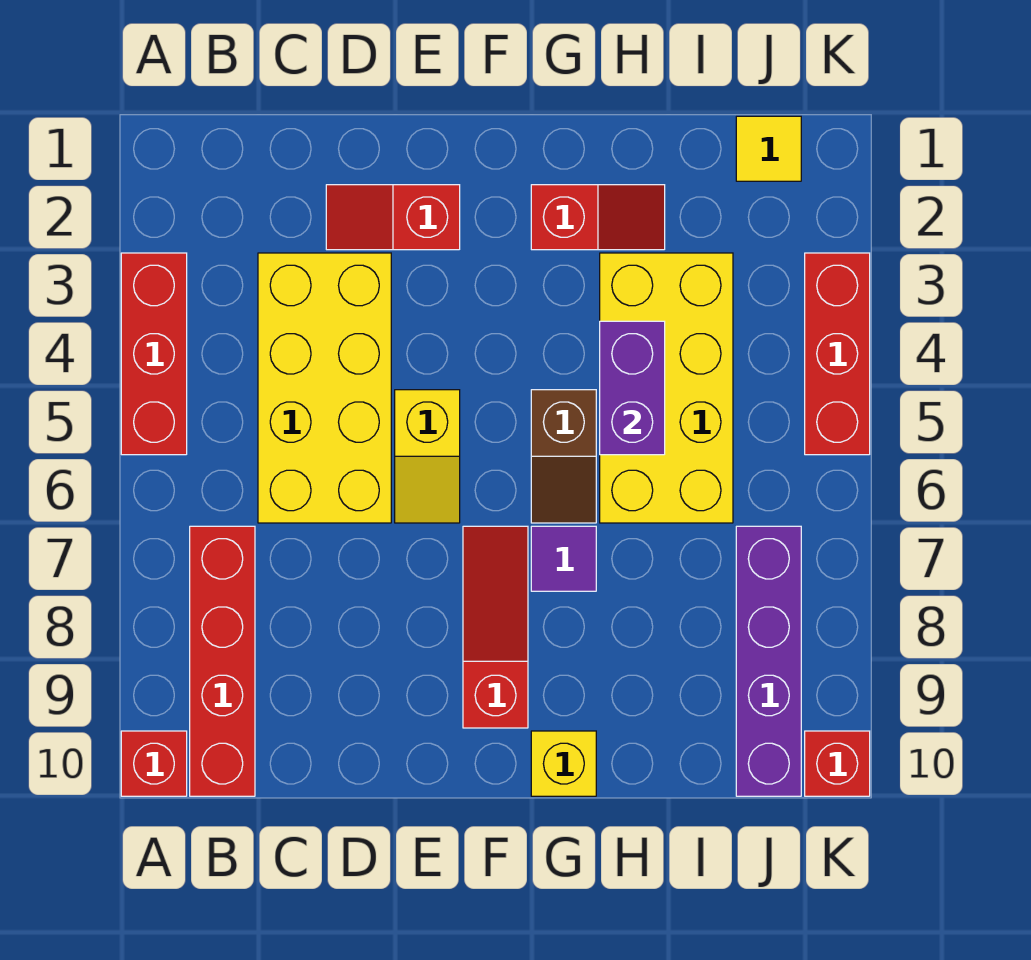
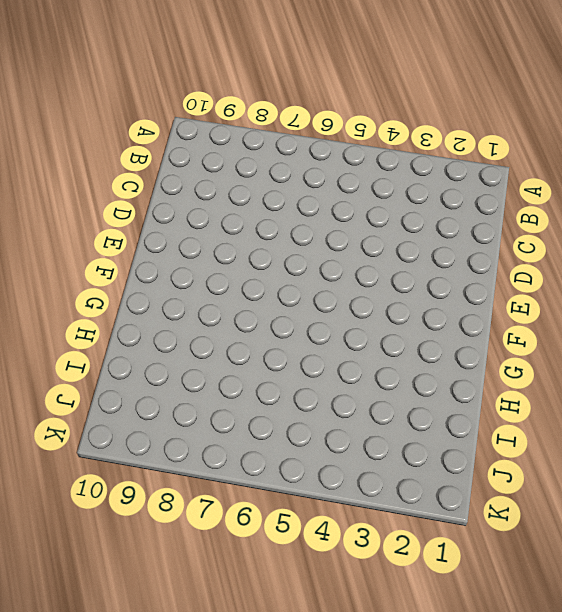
none -> red brick A3:A5 level 1
none -> red brick A10 level 1
none -> red brick B7:B10 level 1

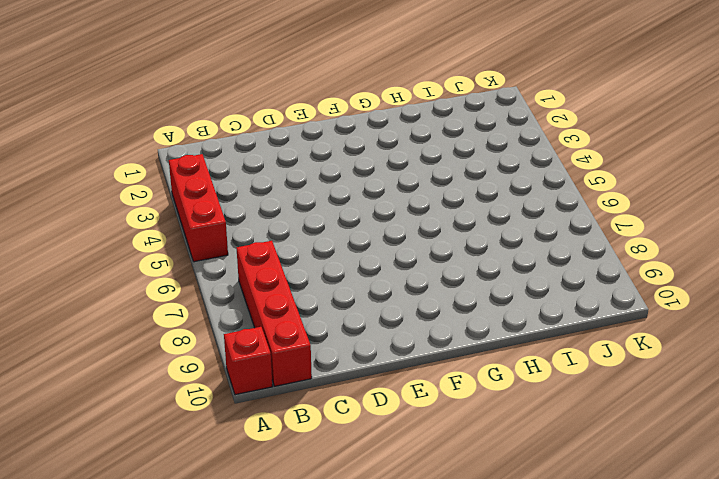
none -> yellow brick C3:D6 level 1
none -> red slope D2:E2 level 1 top E
none -> yellow slope E5:E6 level 1 top 5

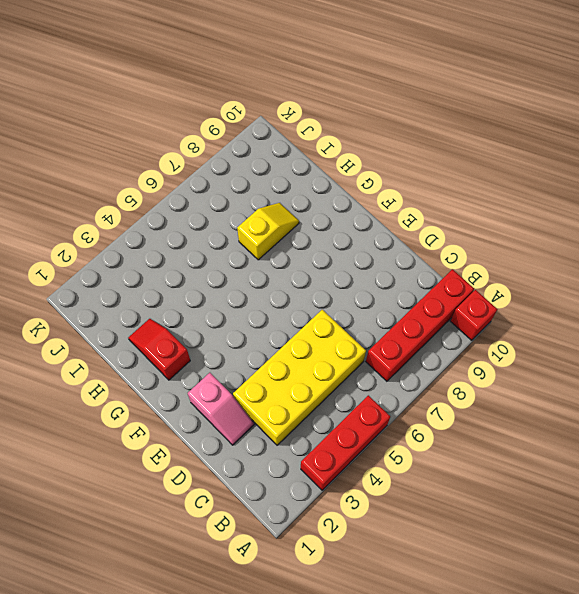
pink slope D2:E2 level 1 top E -> red slope D2:E2 level 1 top E
yellow slope H7:H8 level 1 top 7 -> yellow slope E5:E6 level 1 top 5
none -> red slope F7:F9 level 1 top 9
none -> brown slope G5:G6 level 1 top 5
none -> purple tile G7 level 1

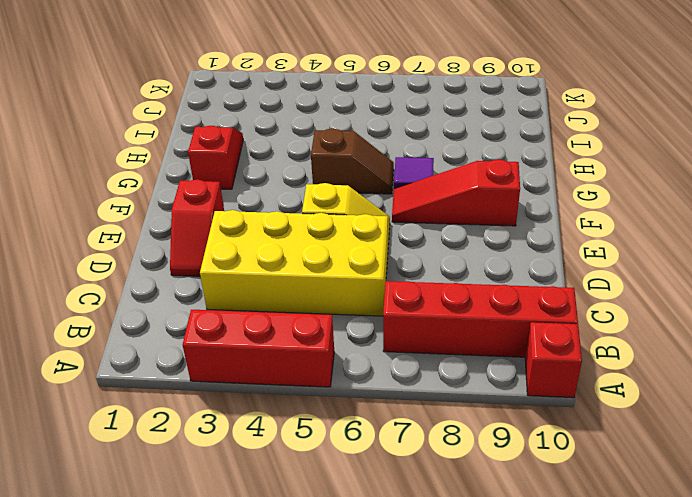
none -> yellow brick G10 level 1
none -> yellow brick H3:I6 level 1
none -> yellow tile J1 level 1

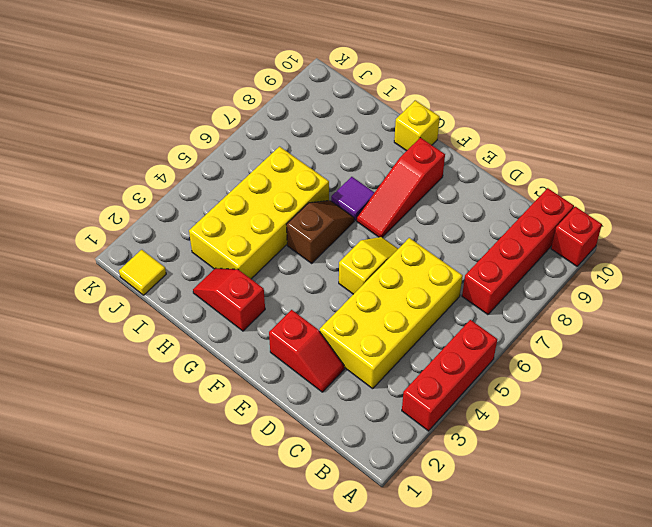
none -> purple brick J7:J10 level 1
none -> red brick K3:K5 level 1
none -> red brick K10 level 1

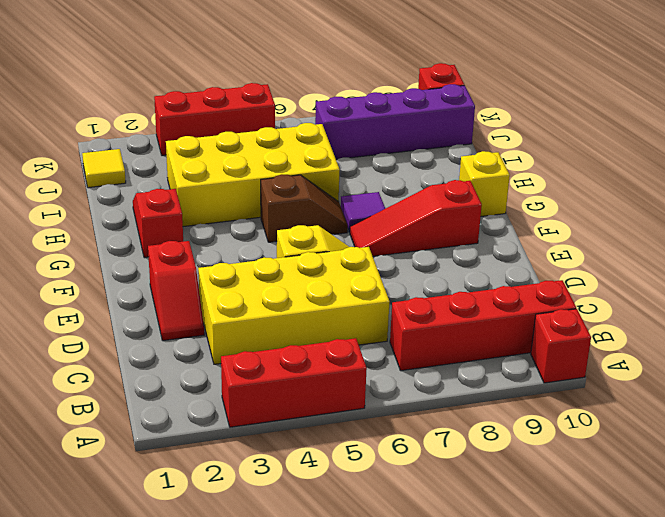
none -> purple brick H4:H5 level 2

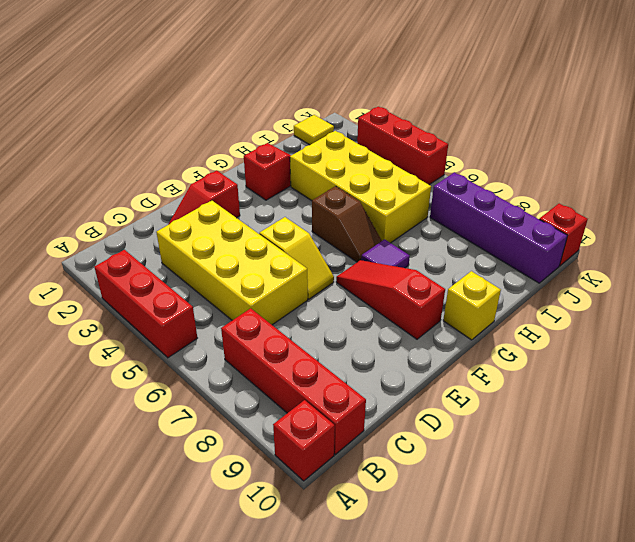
none -> purple brick H4:H5 level 2

